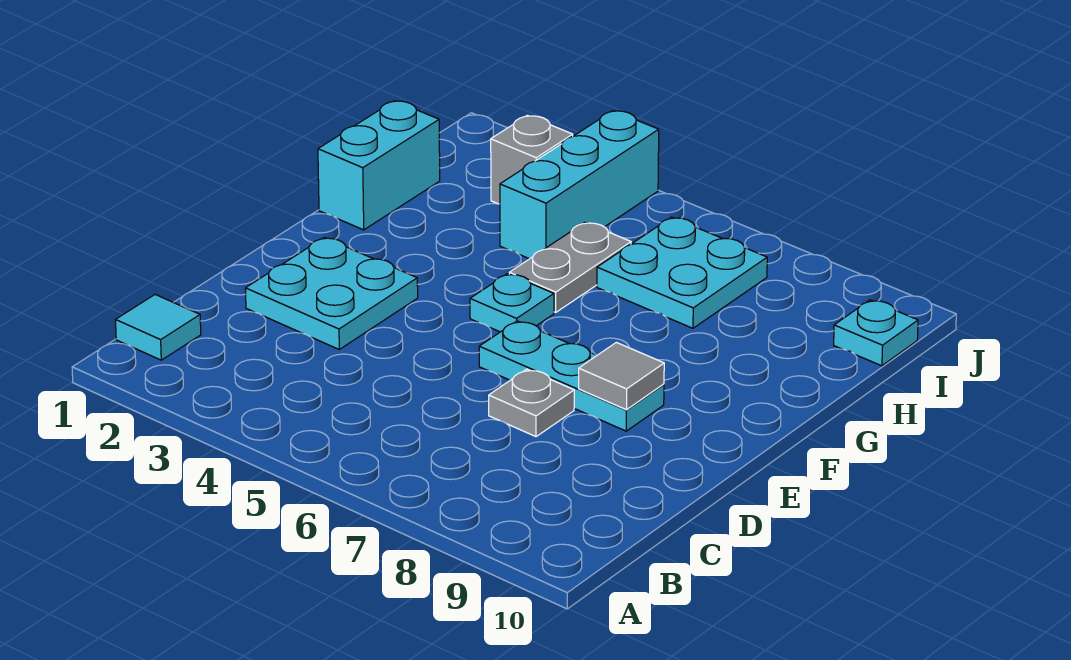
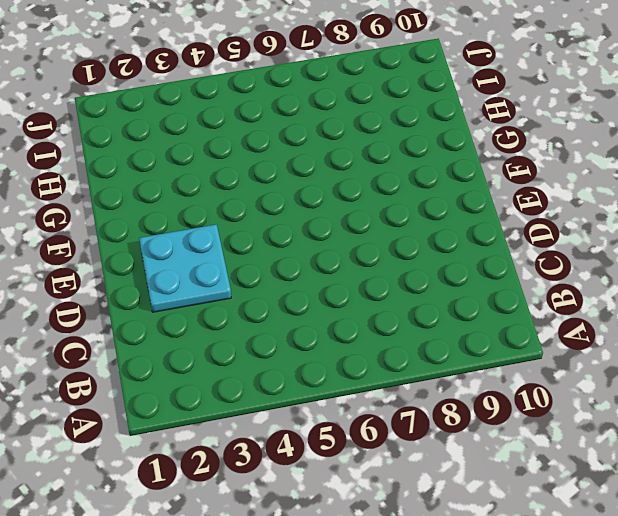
none -> cyan tile B1 level 1
none -> grey plate D7 level 1
none -> cyan plate E6:E8 level 1

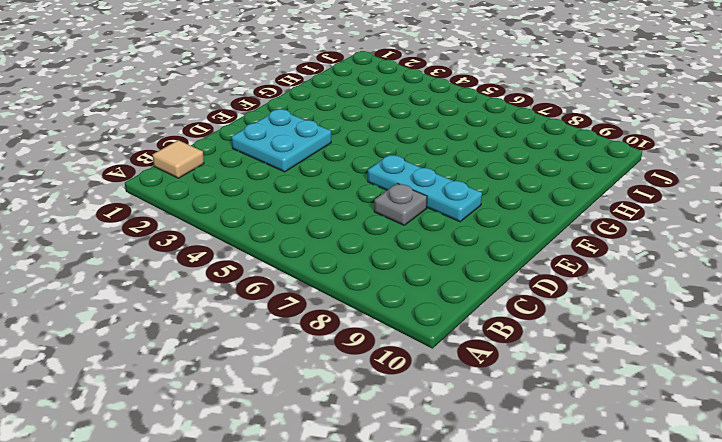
tan tile B1 level 1 -> cyan tile B1 level 1
none -> cyan plate F5 level 1
none -> cyan brick G1:H1 level 1
none -> grey plate G5:H5 level 1

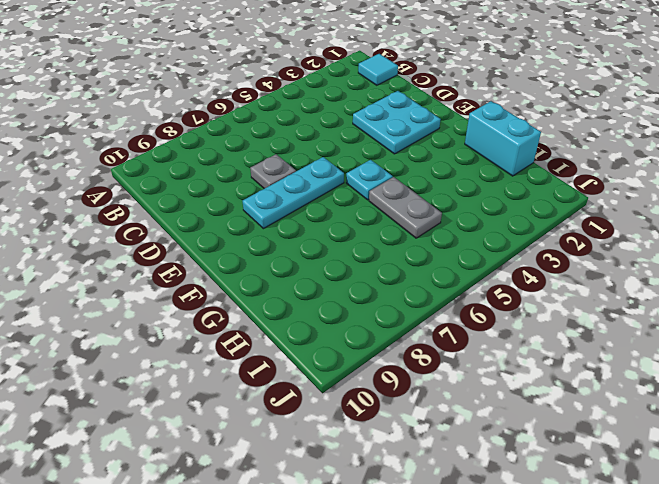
none -> cyan brick H4:J4 level 1
none -> cyan plate H6:I7 level 1
none -> grey brick I3 level 1

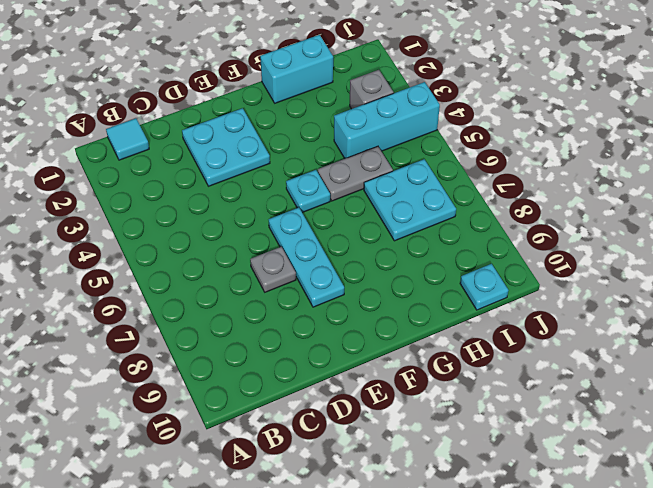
none -> grey tile E8 level 2

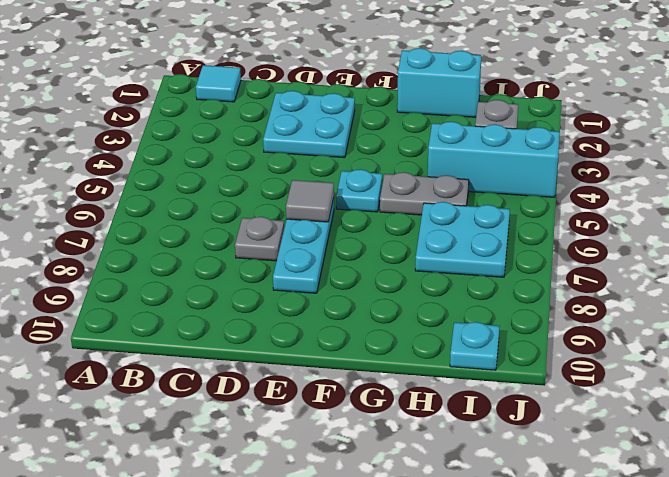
grey tile E6 level 2 -> grey tile E8 level 2

